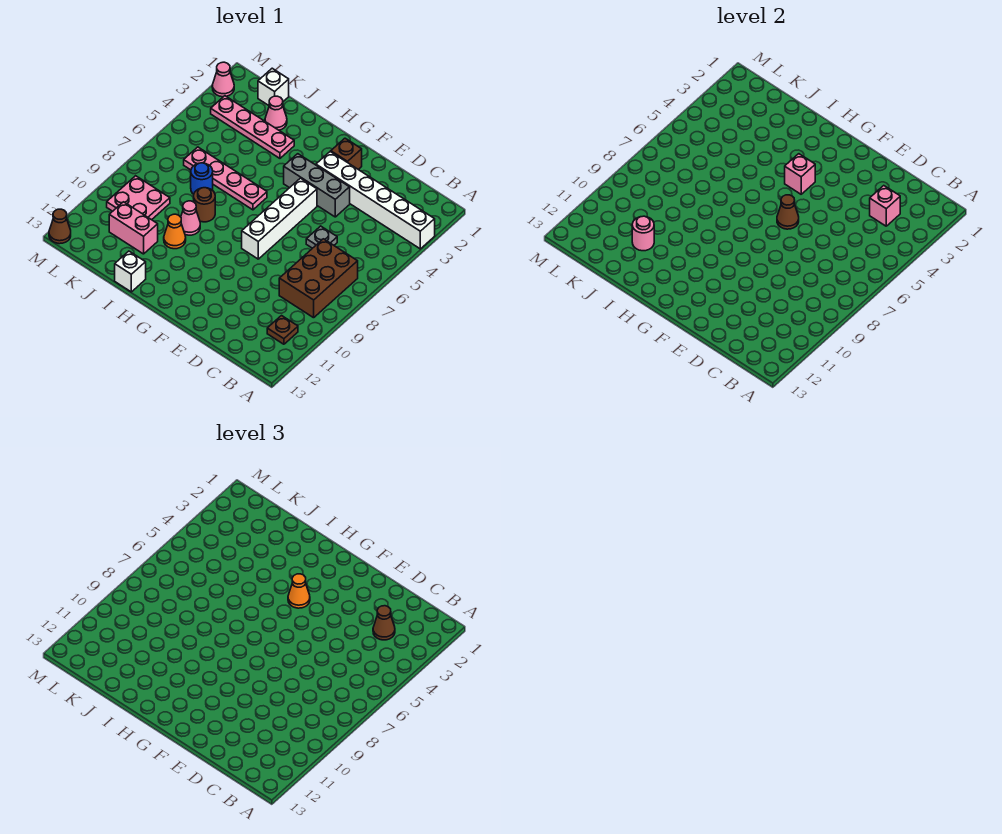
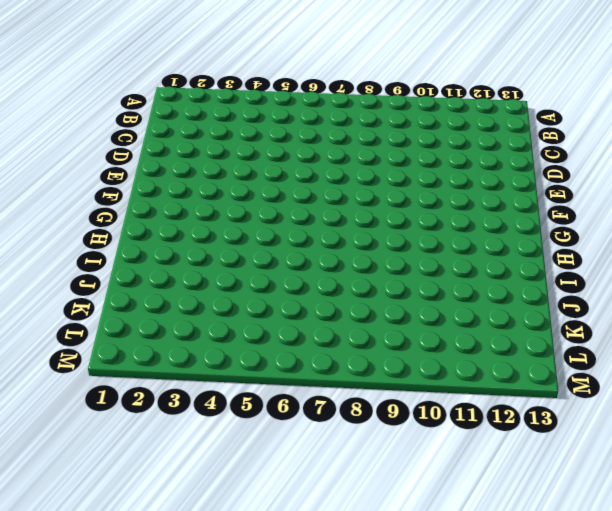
none -> white brick A3:F3 level 1
none -> brown brick B7:C9 level 1
none -> brown plate B11 level 1

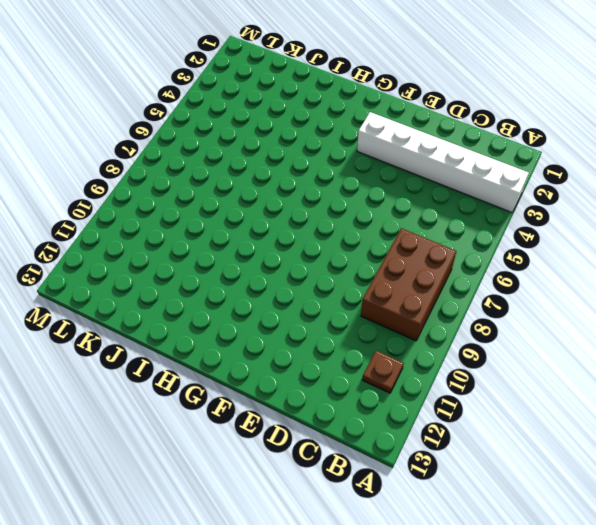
none -> grey plate D6 level 1
none -> grey brick E4:G4 level 1
none -> brown brick F2 level 1

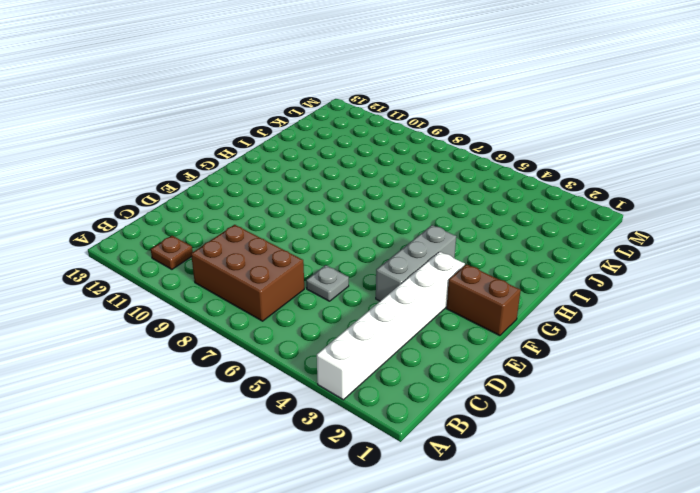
brown brick F1:F2 level 1 -> brown brick F2 level 1
none -> white brick F5:F8 level 1
none -> pink plate H6:K6 level 1
none -> pink plate I3:L3 level 1

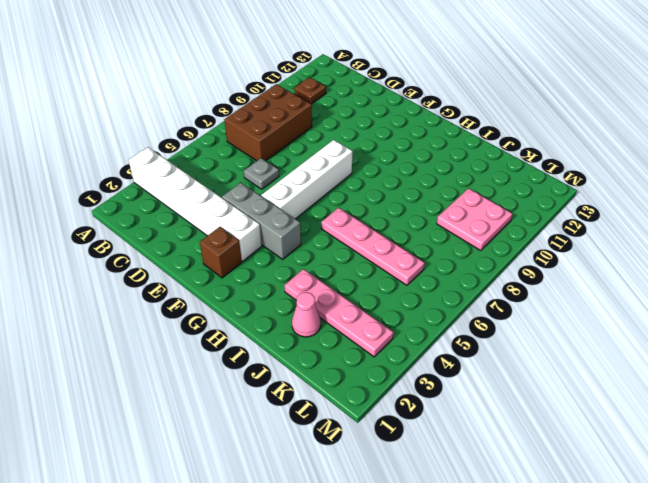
none -> brown round brick I8 level 1
none -> pink cone I9 level 1
none -> orange cone I10 level 1

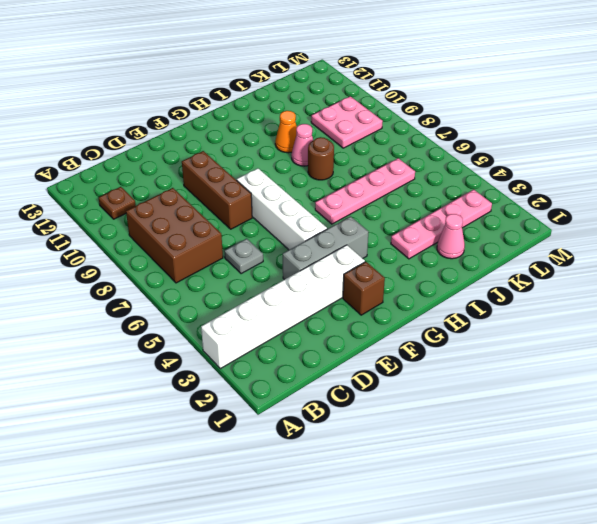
brown brick E8:E10 level 1 -> none
none -> white brick I13 level 1
none -> blue round brick J7 level 1
none -> pink brick J11:K11 level 1

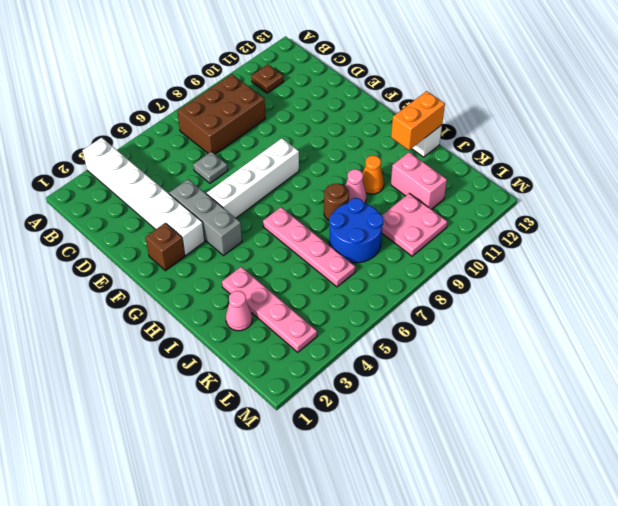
orange brick I12:I13 level 2 -> none
blue round brick J7:K8 level 1 -> blue round brick J7 level 1
none -> white brick K1 level 1
none -> pink cone M2 level 1
none -> brown cone M13 level 1

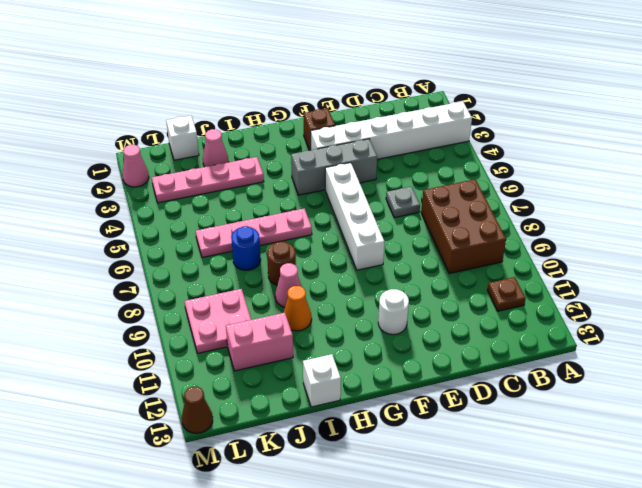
white round brick F11 level 1 -> none
none -> pink brick C3 level 2
none -> brown cone F6 level 2
none -> pink brick G4 level 2

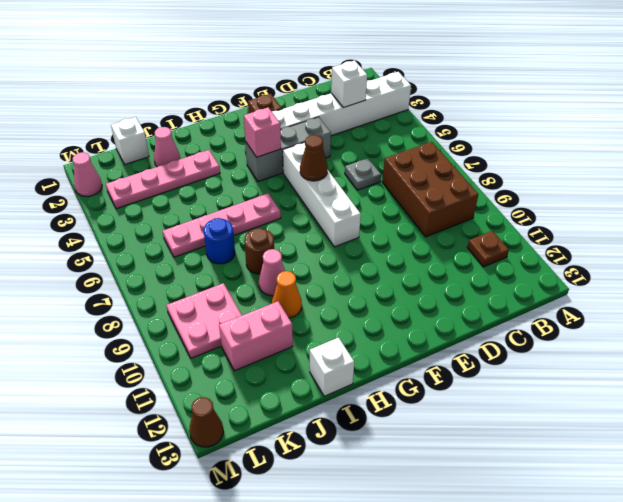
white brick C3 level 2 -> pink brick C3 level 2
none -> pink round brick J11 level 2
none -> brown cone C3 level 3
none -> orange cone G4 level 3

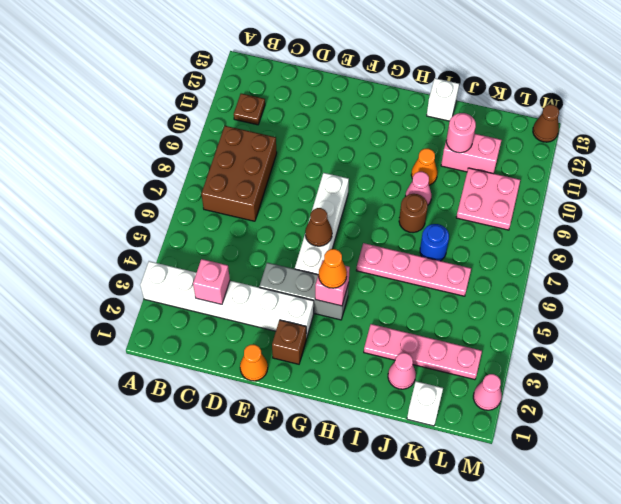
orange cone E1 level 1 -> none
none -> grey plate D6 level 1
none -> brown cone C3 level 3

